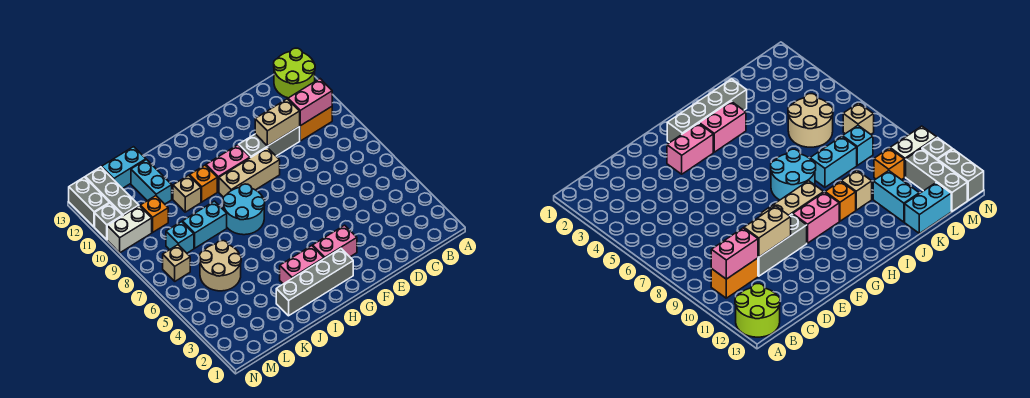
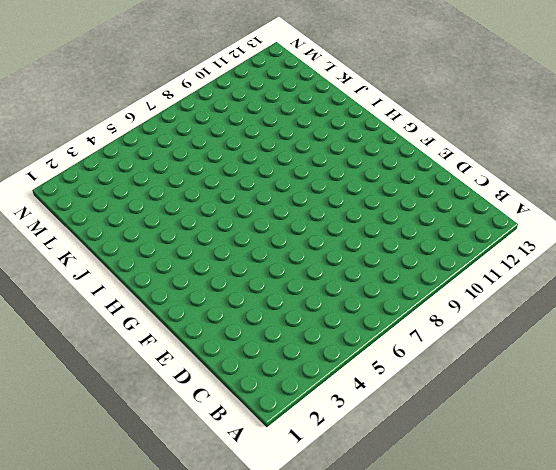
none -> lime round brick A12:B13 level 1
none -> orange brick B10:C10 level 1
none -> grey brick D10:F10 level 1

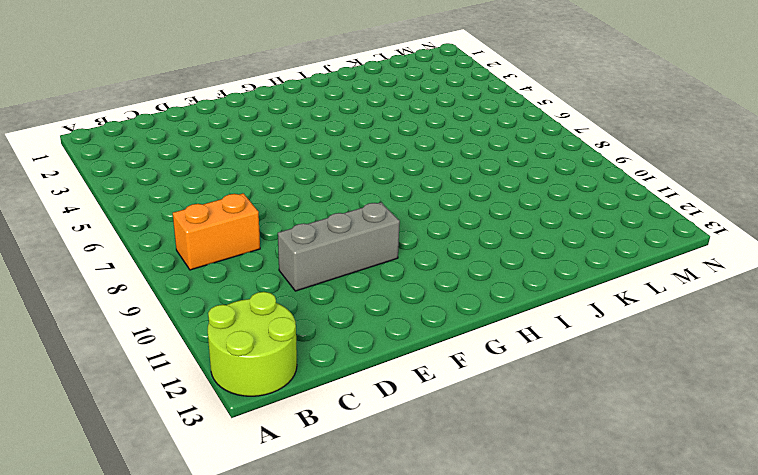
orange brick B8:C8 level 1 -> orange brick B10:C10 level 1
none -> pink brick F3:G3 level 1
none -> tan brick F9:H9 level 1
none -> grey brick G2:J2 level 1

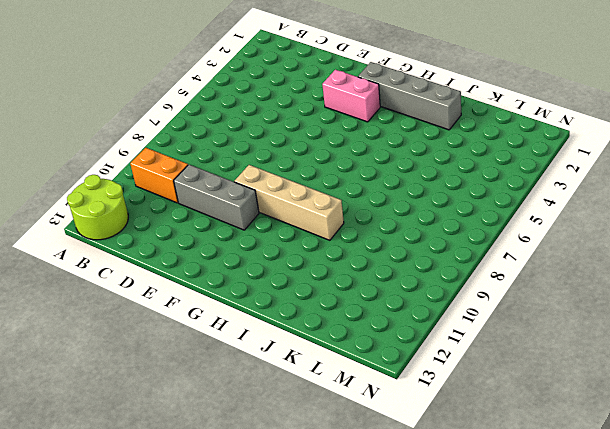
tan brick F9:I9 level 1 -> tan brick F9:H9 level 1
none -> pink brick G10:H10 level 1
none -> pink brick H3:I3 level 1
none -> cyan round brick H7:I8 level 1

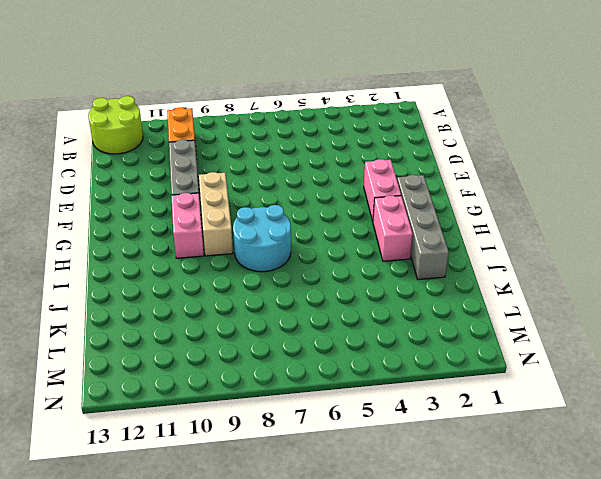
none -> orange brick I10 level 1
none -> cyan brick J8:K8 level 1
none -> tan brick J10 level 1

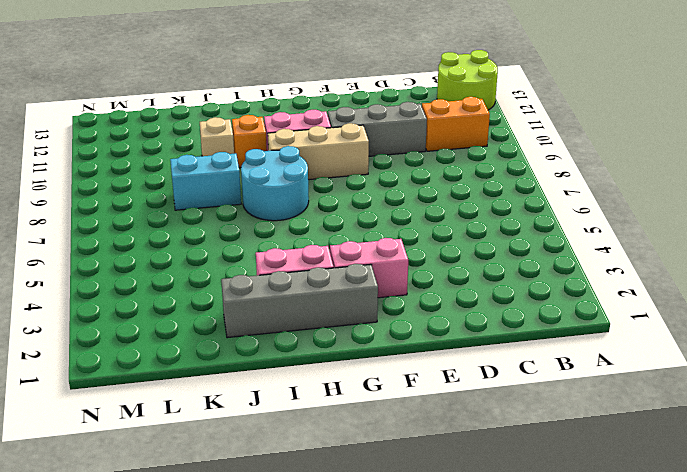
none -> tan round brick K5:L6 level 1
none -> cyan brick K11:K12 level 1
none -> cyan brick K13:L13 level 1

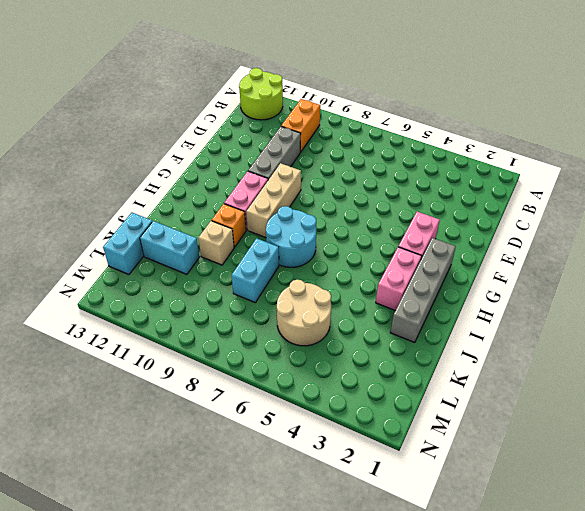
none -> cyan brick L8 level 1
none -> orange brick L10 level 1
none -> tan brick M7 level 1

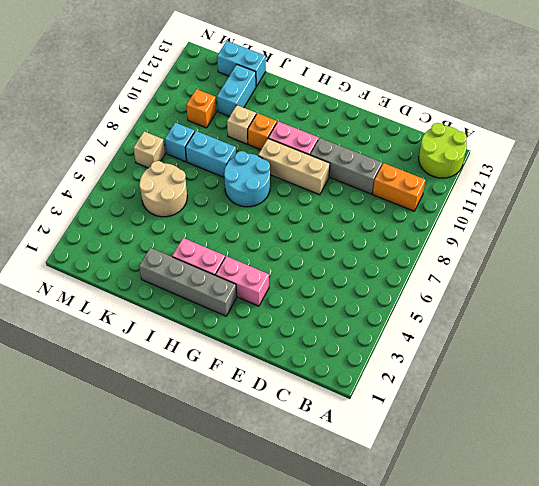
none -> white brick M10:N10 level 1
none -> grey brick M11:M13 level 1
none -> grey brick N11 level 1

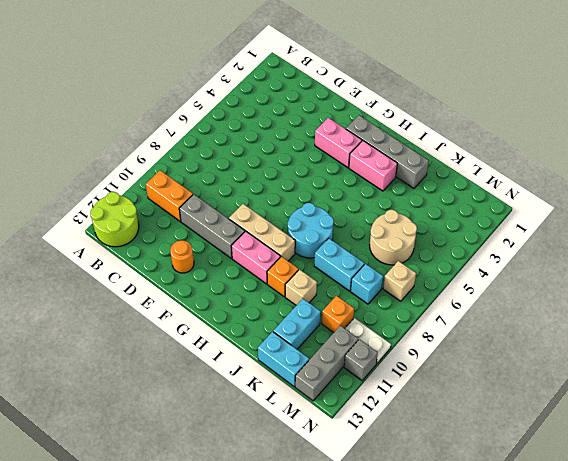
orange round brick E12 level 1 -> none
white plate M10:N10 level 1 -> white brick M10:N10 level 1
none -> grey brick N12:N13 level 1
none -> pink brick B10:C10 level 2
none -> tan brick D10:E10 level 2

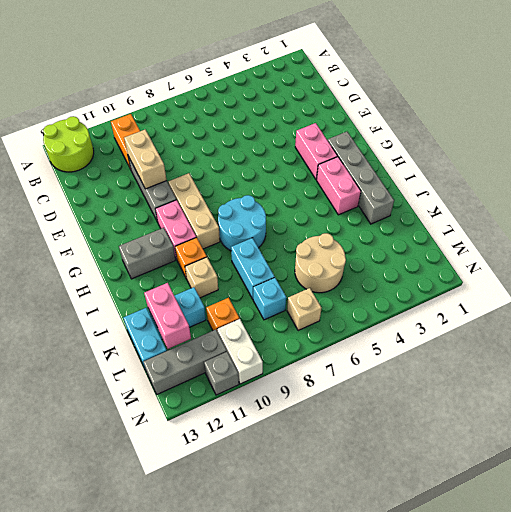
grey brick H11:H12 level 1 -> grey brick N12:N13 level 1
pink brick K12:L12 level 2 -> pink brick B10:C10 level 2

